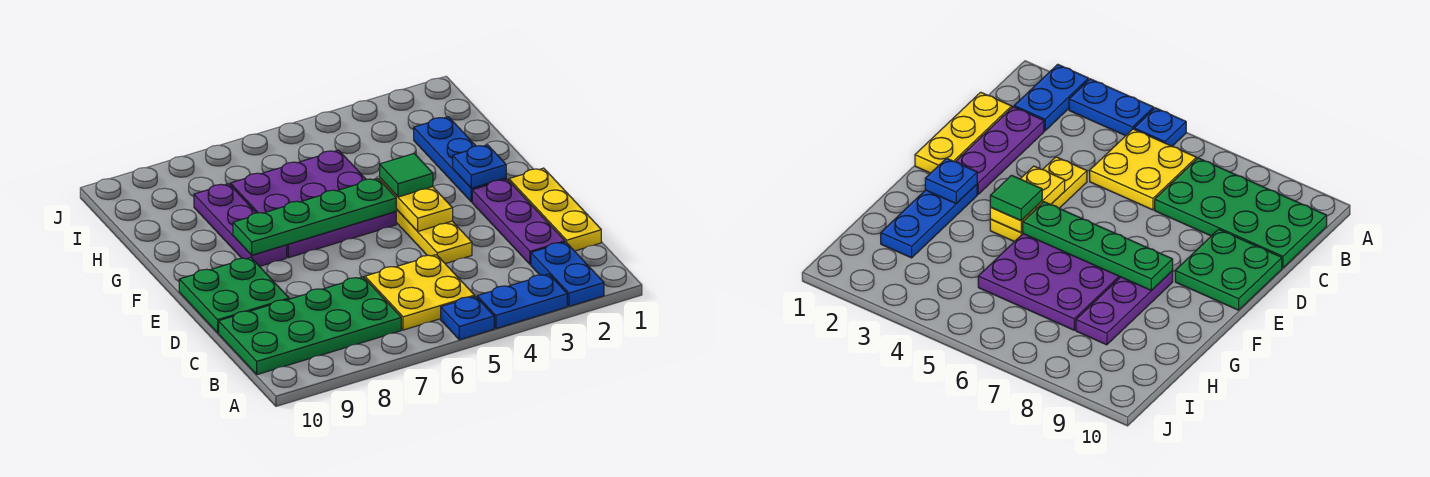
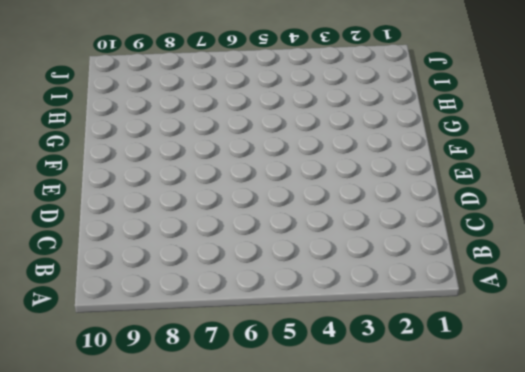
none -> blue plate A2:B2 level 1
none -> blue plate A3:A4 level 1
none -> blue plate A5 level 1

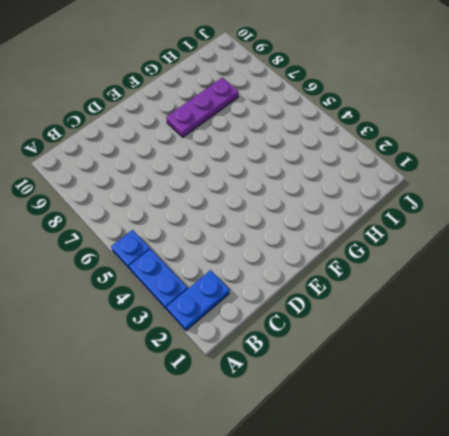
none -> yellow plate B5:C6 level 1
none -> green plate B7:C10 level 1
none -> yellow plate C1:E1 level 1

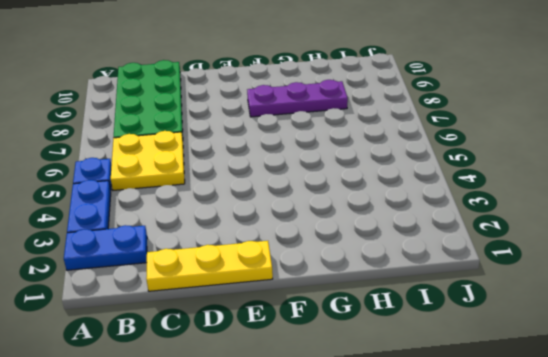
none -> purple plate C2:E2 level 1
none -> yellow plate D4:F4 level 1
none -> green plate D9:E10 level 1

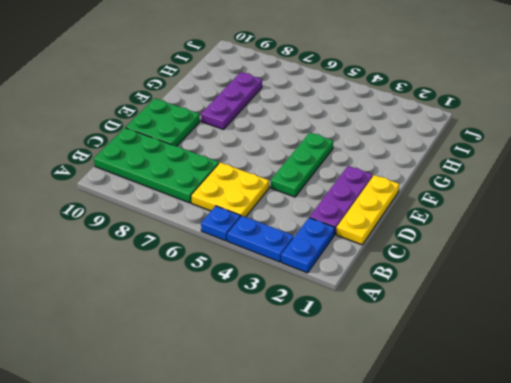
green plate D4:F4 level 1 -> yellow plate D4:F4 level 1
none -> blue plate F2:H2 level 1
none -> purple plate F5:H7 level 1
none -> yellow plate E4:F4 level 2

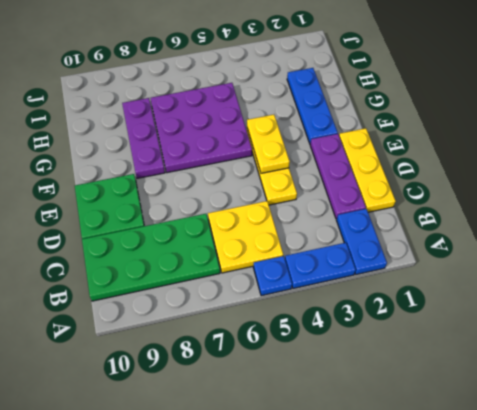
none -> blue plate F2 level 2
none -> green plate F5:F8 level 2
none -> green tile F4 level 3

